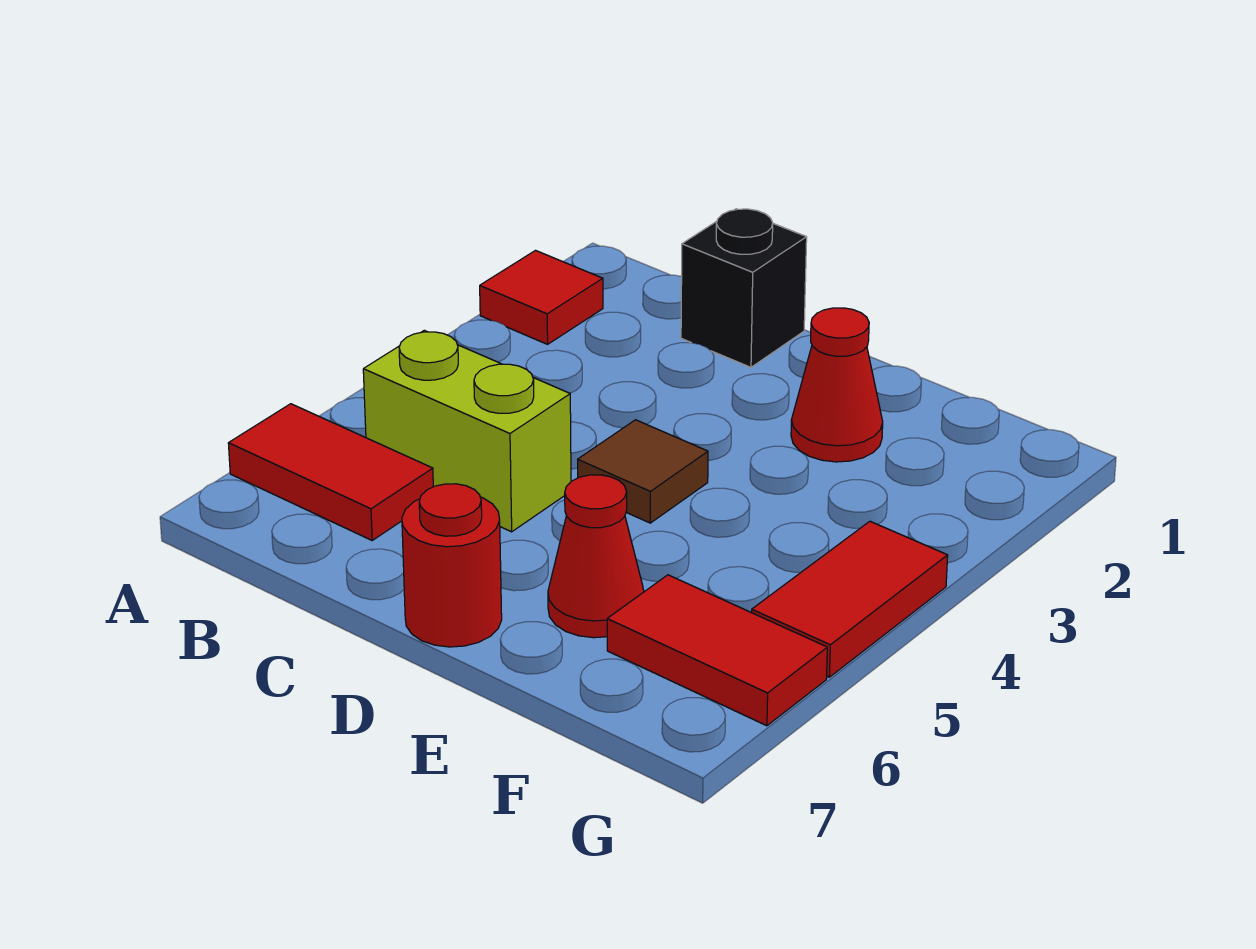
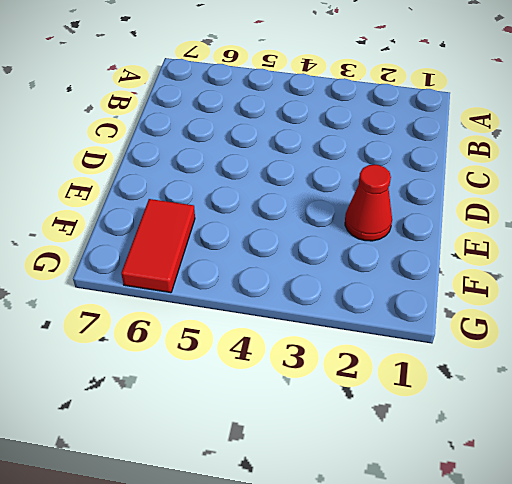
none -> red tile A2 level 1
none -> red tile A6:B6 level 1

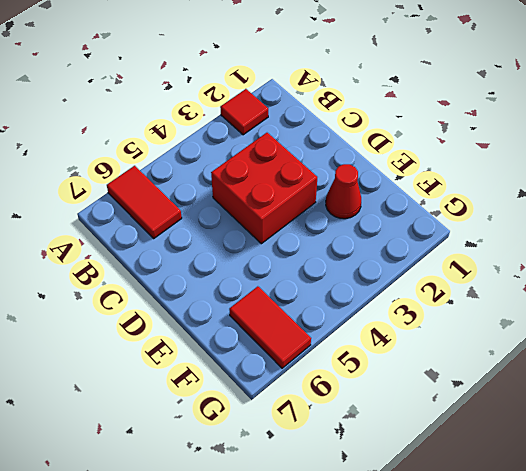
red brick C3:D4 level 1 -> brown tile D4 level 1
none -> lime brick B5:C5 level 1
none -> black brick C1 level 1

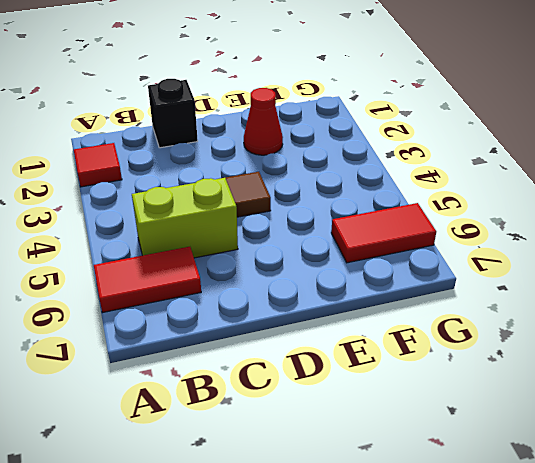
none -> red round brick D7 level 1
none -> red cone E6 level 1

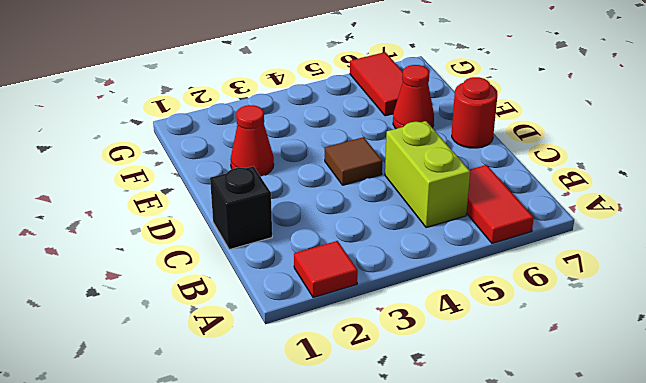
none -> red tile G4:G5 level 1

